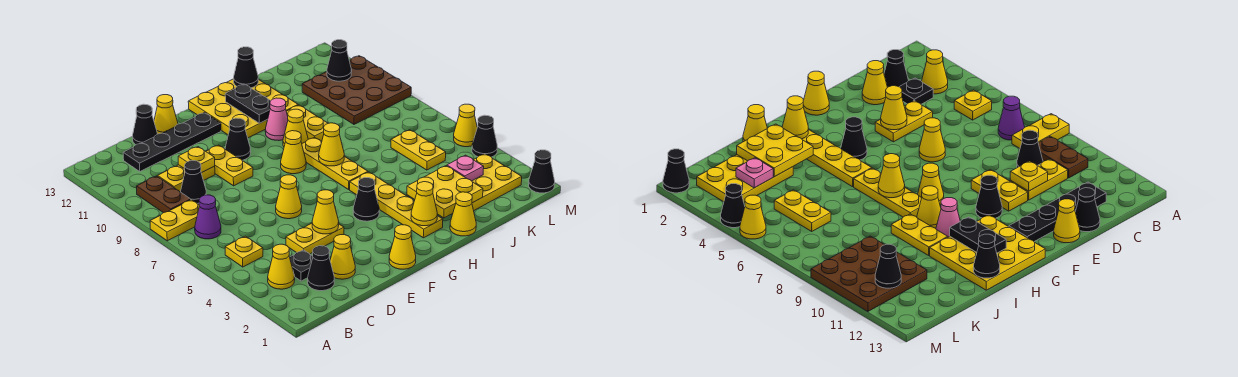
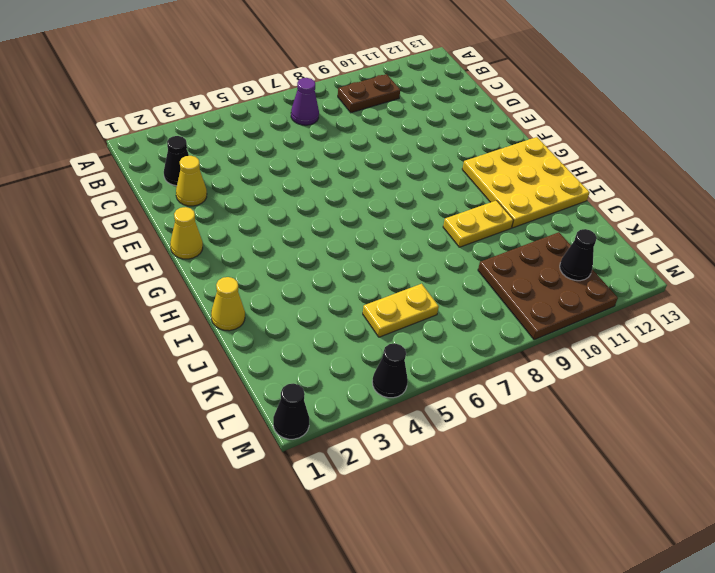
none -> yellow plate A8:B8 level 1
none -> yellow cone B3 level 1
none -> yellow plate B5 level 1
none -> black plate C3 level 1

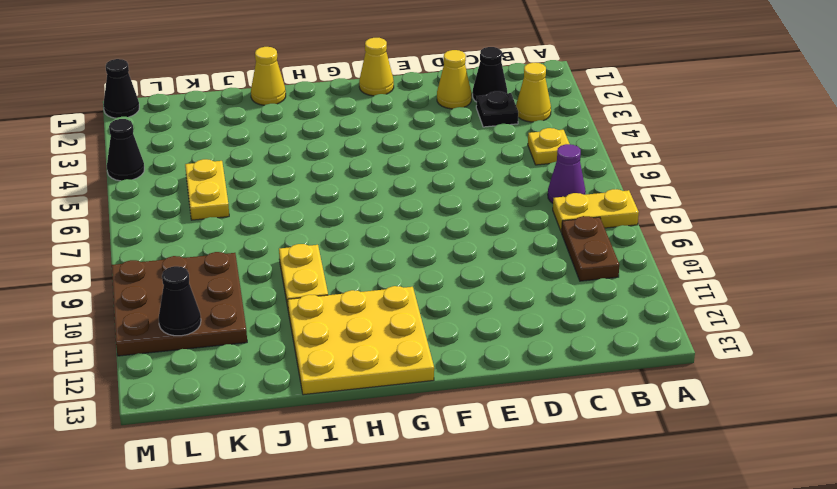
none -> black cone C9 level 1
none -> yellow plate C10:D10 level 1
none -> black plate C12:F12 level 1
none -> yellow plate D4:E4 level 1

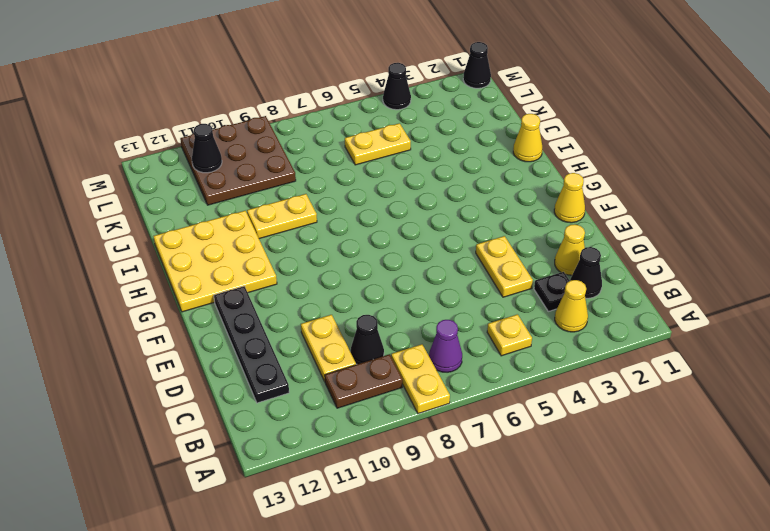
none -> black cone D13 level 1
none -> yellow cone E6 level 1
none -> yellow plate E9:E10 level 1
none -> yellow cone E13 level 1

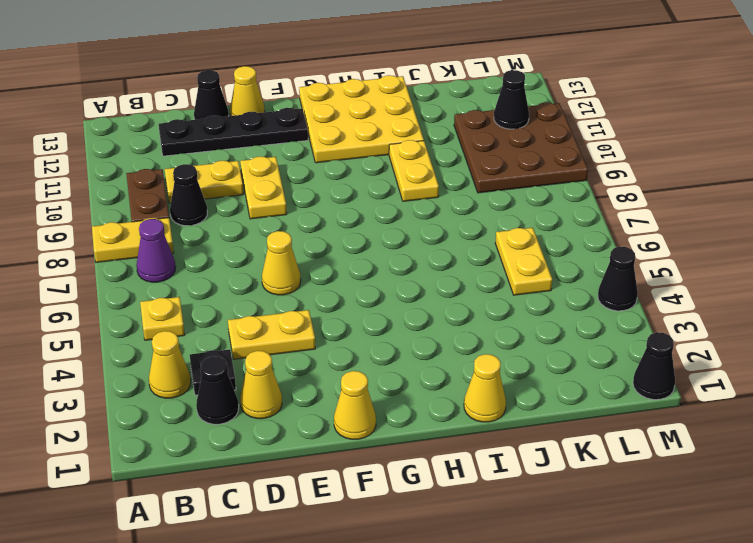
none -> black cone F10 level 1
none -> black cone G4 level 1
none -> yellow cone G8 level 1
none -> yellow plate H2:H5 level 1

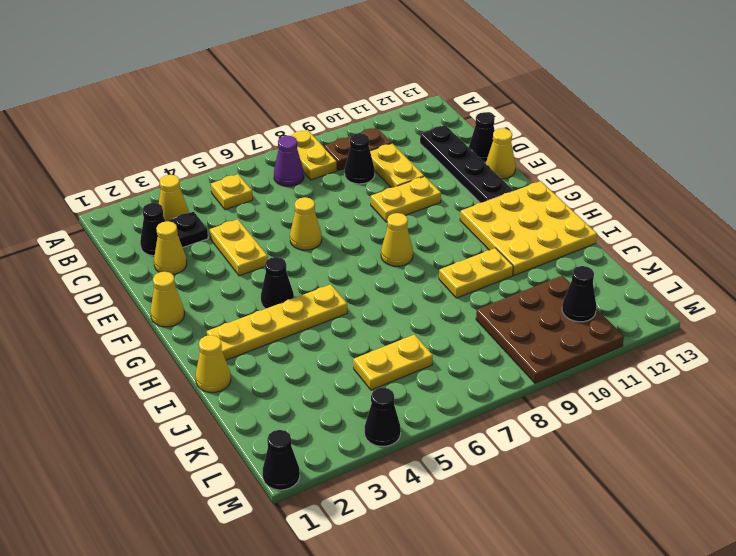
none -> black cone F10 level 1
none -> yellow plate H6:H8 level 1
none -> yellow cone H9 level 1
none -> pink cone H10 level 1

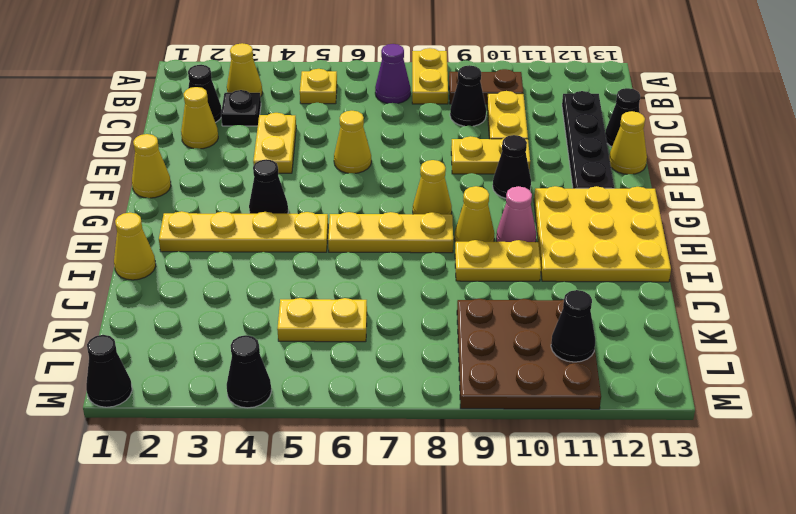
none -> yellow plate J2:L3 level 1
none -> yellow cone M5 level 1
none -> yellow plate D10 level 2
none -> yellow cone E4 level 2

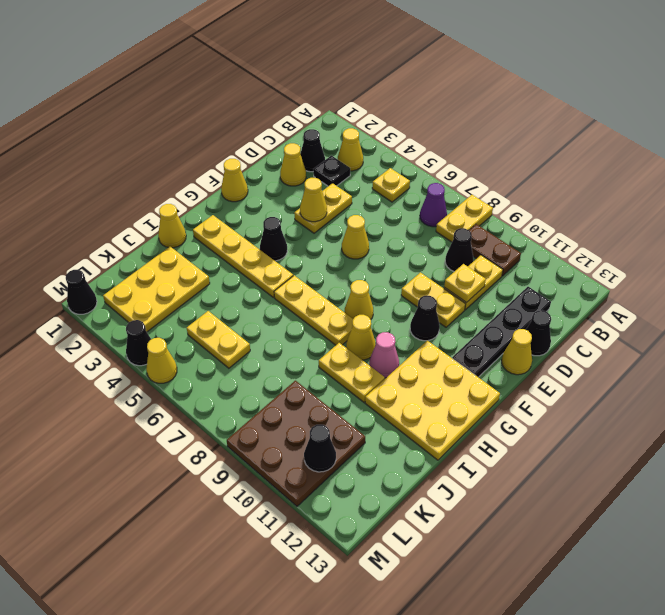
none -> yellow cone H2 level 2
none -> yellow cone H7 level 2
none -> black plate H11:H12 level 2
none -> yellow plate I2:J3 level 2

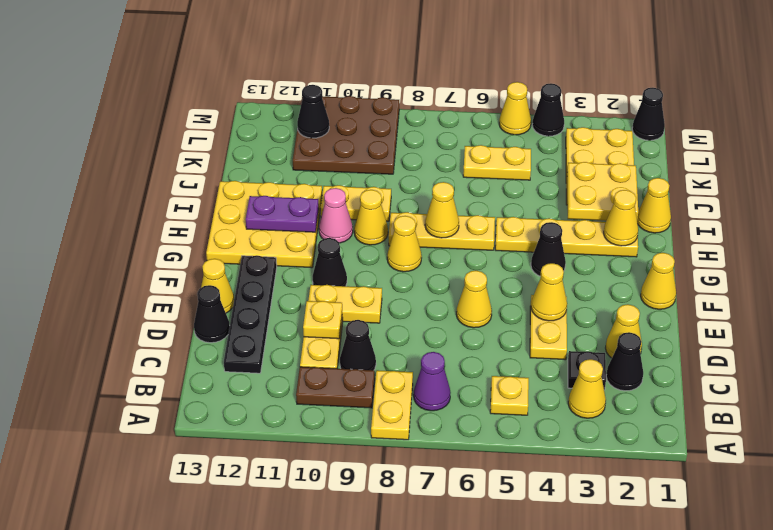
purple plate H11:H12 level 2 -> black plate H11:H12 level 2
none -> black cone I13 level 2
none -> pink plate K3 level 2

